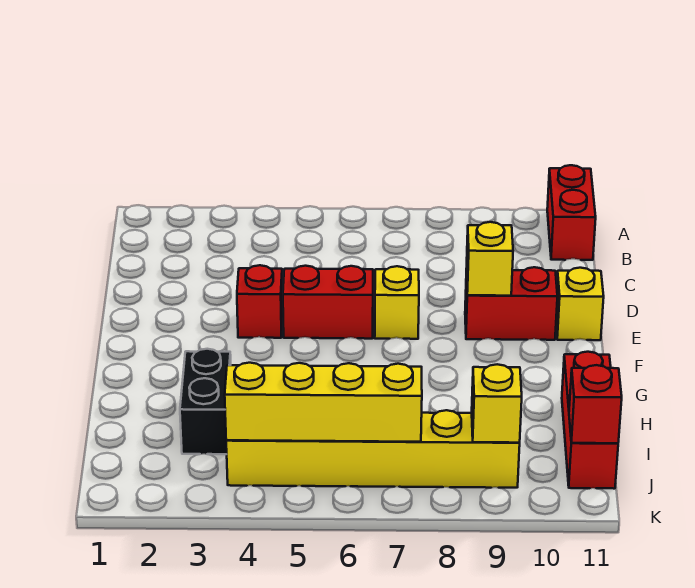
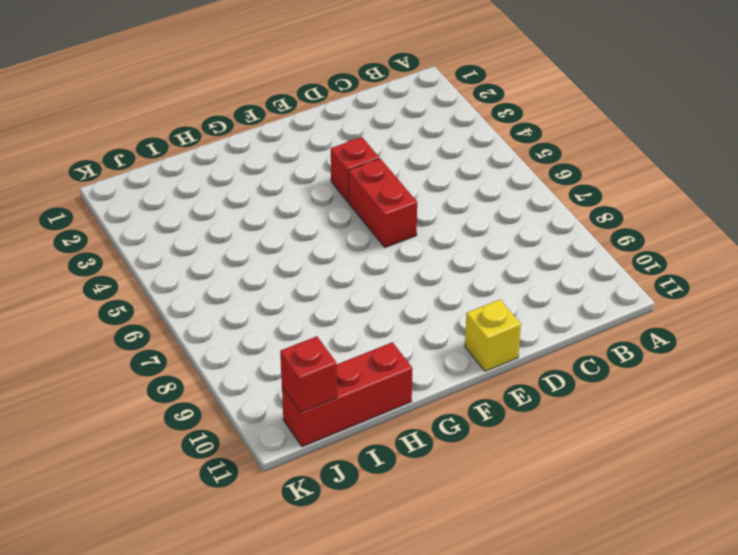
none -> red brick A11:B11 level 1
none -> yellow brick E7 level 1
none -> red brick E9:E10 level 1

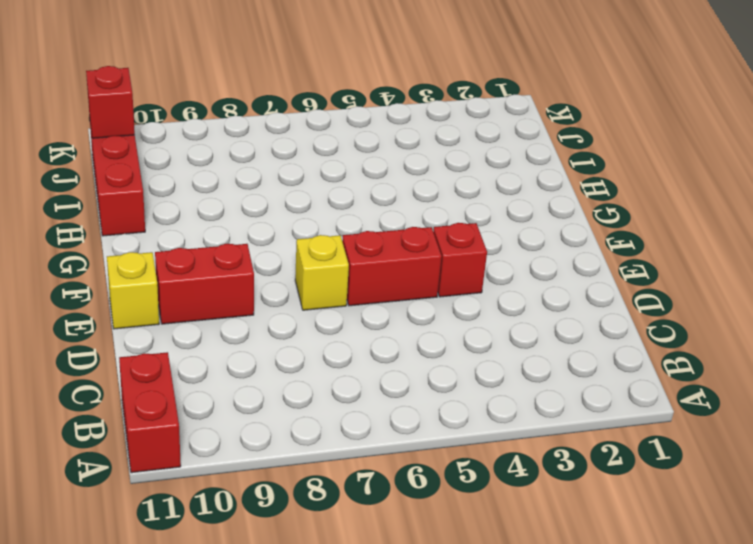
none -> black brick H3:I3 level 1
none -> yellow brick J4:J9 level 1
none -> yellow brick E9 level 2

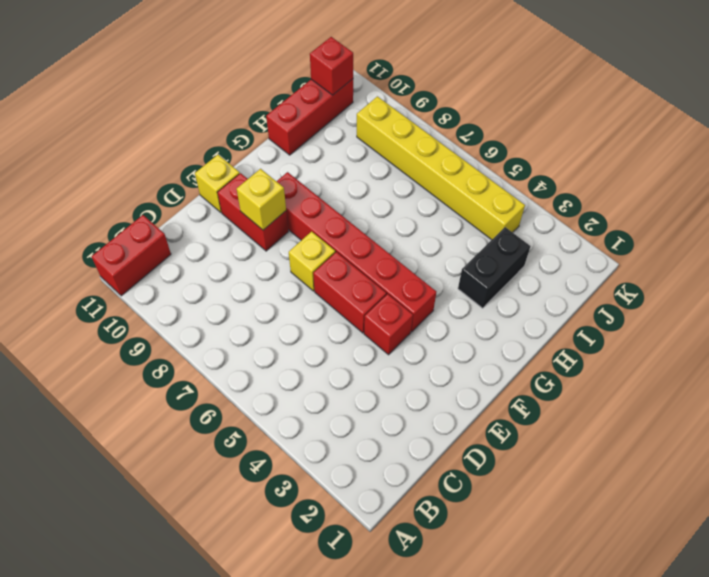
red brick F4:F9 level 1 -> none
none -> yellow brick J4:J7 level 2
none -> yellow brick J9 level 2

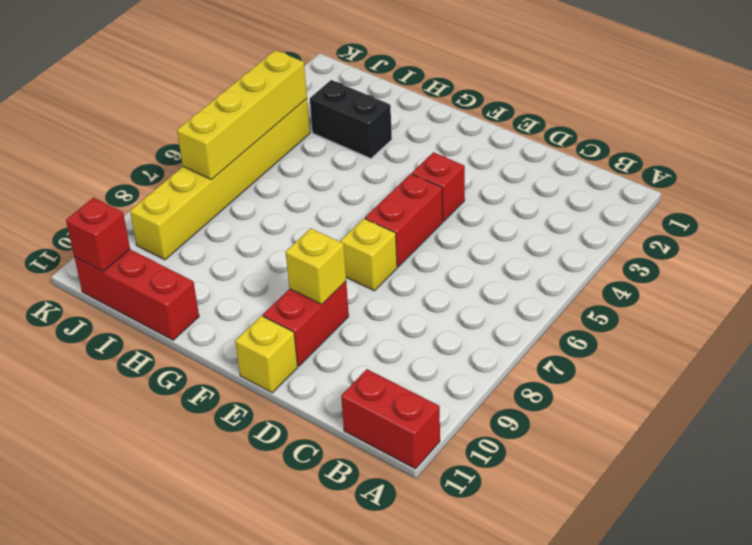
none -> yellow brick J9 level 2

